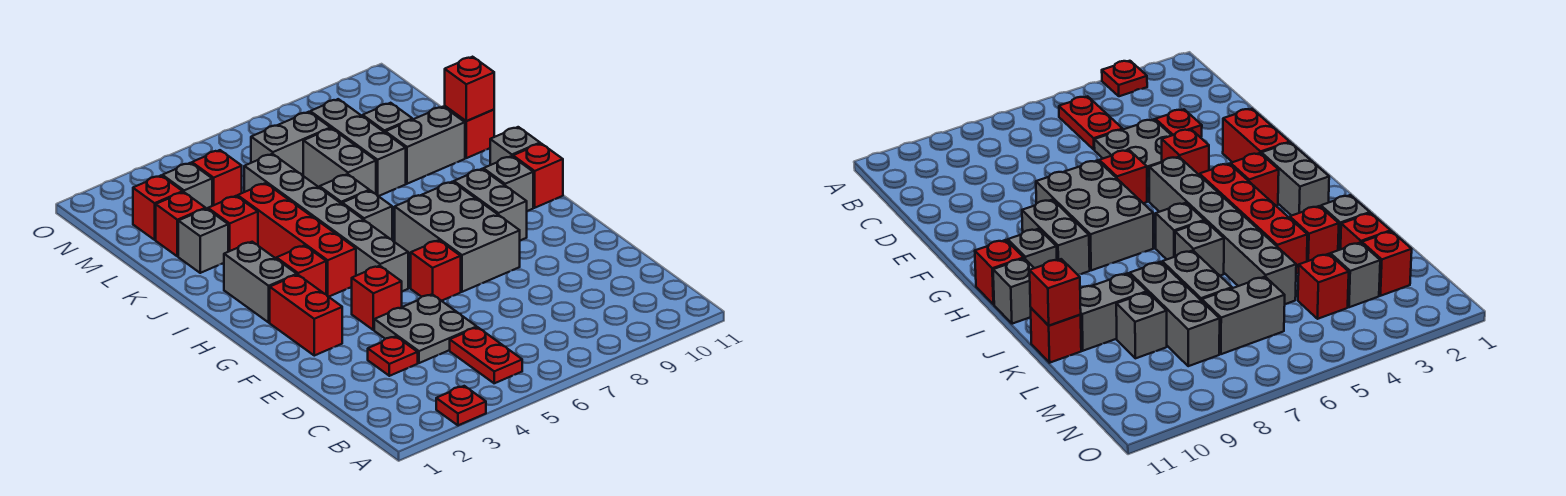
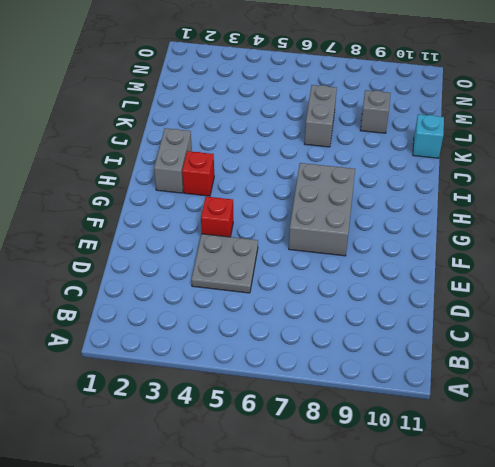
cyan brick K11 level 1 -> red brick K11 level 1
none -> red plate A3 level 1
none -> red plate B5:C5 level 1
none -> red plate D3 level 1
none -> red brick F2:G2 level 1

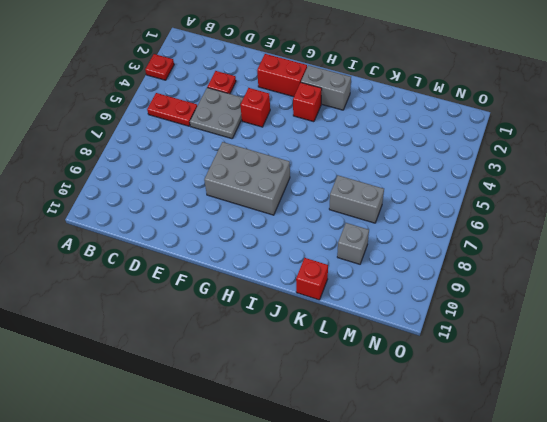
none -> red brick F6 level 1
none -> grey brick G5:L5 level 1
none -> grey brick G9:H9 level 1
none -> red brick H4:K4 level 1

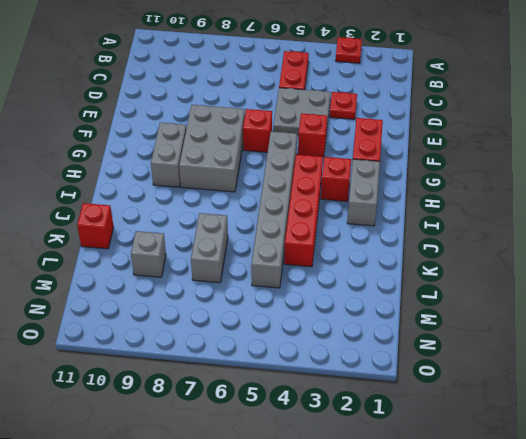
none -> grey brick H10 level 1
none -> red brick H11 level 1
none -> grey brick I6 level 1
none -> grey brick I11 level 1

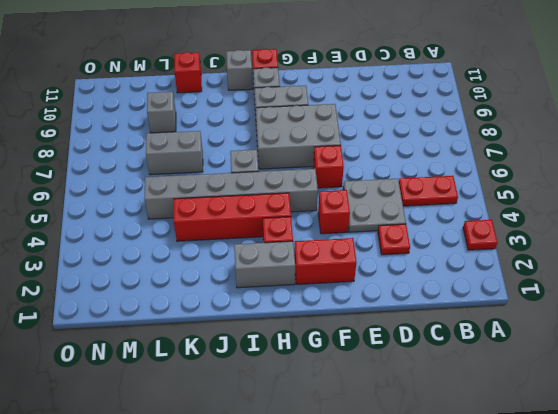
none -> grey brick J6 level 1
none -> grey brick K2 level 1
none -> red brick K3 level 1
none -> grey brick K8:M8 level 1

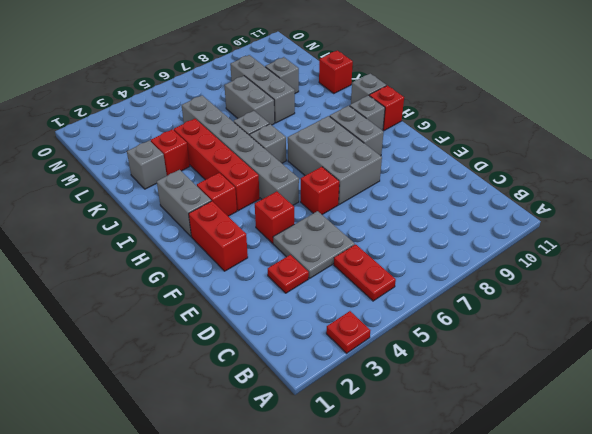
none -> grey brick K9:K10 level 1
none -> red brick L2 level 1
none -> red brick M2 level 1
none -> grey brick M3 level 1

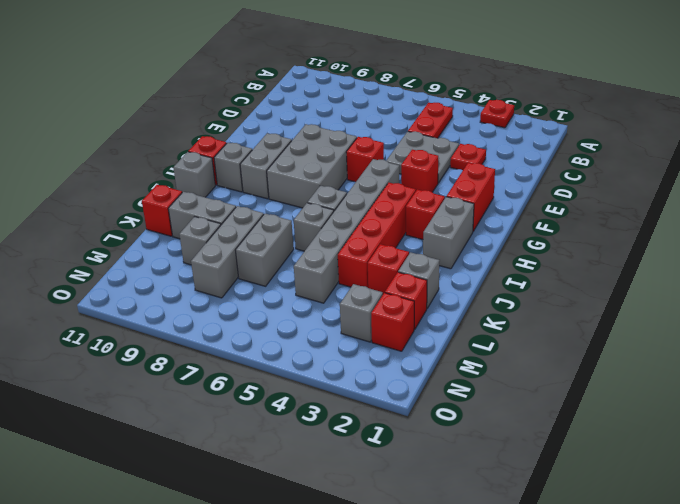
none -> red brick M4 level 1
none -> grey brick M6:M7 level 1
none -> red brick K11 level 2

